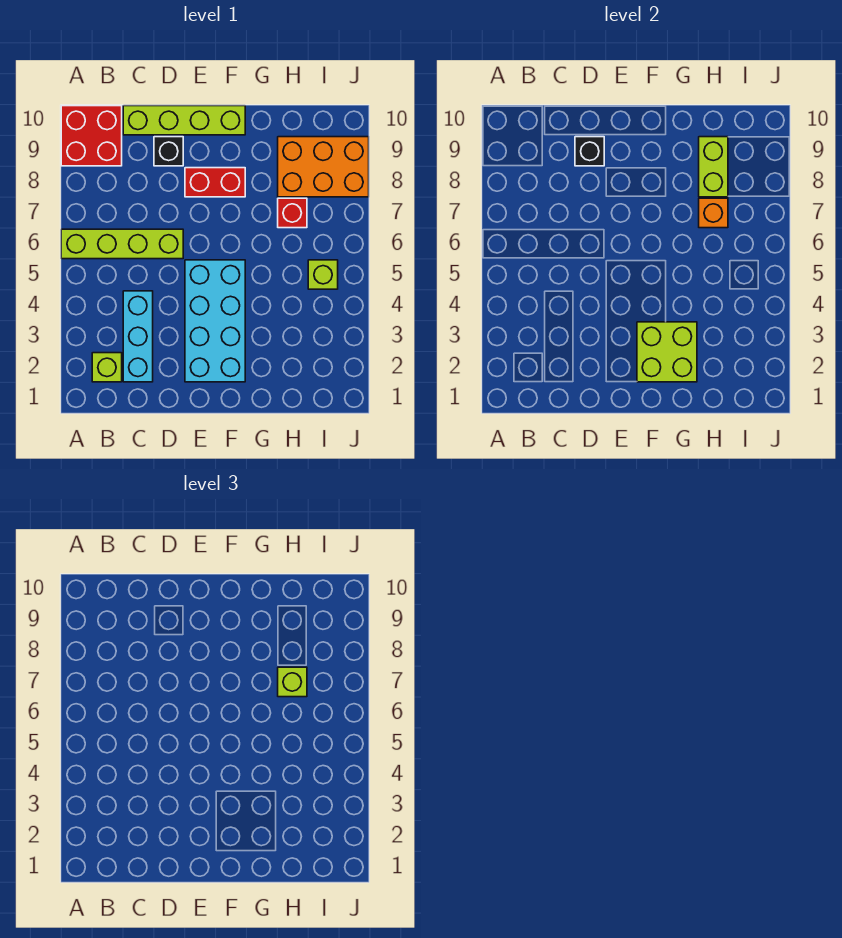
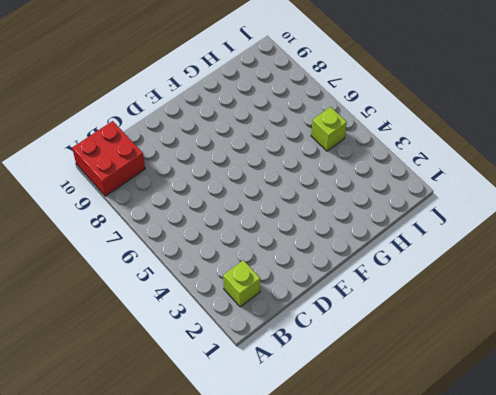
none -> lime brick A6:D6 level 1
none -> cyan brick C2:C4 level 1
none -> lime brick C10:F10 level 1

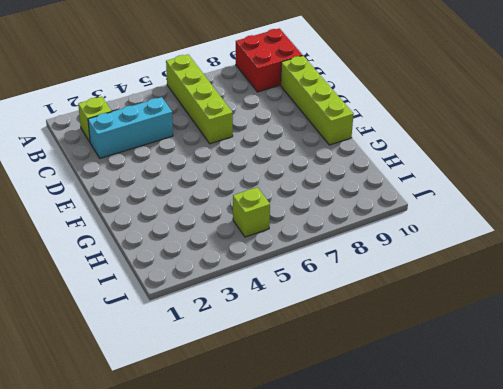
none -> black brick D9 level 1
none -> cyan brick E2:F5 level 1
none -> red brick E8:F8 level 1

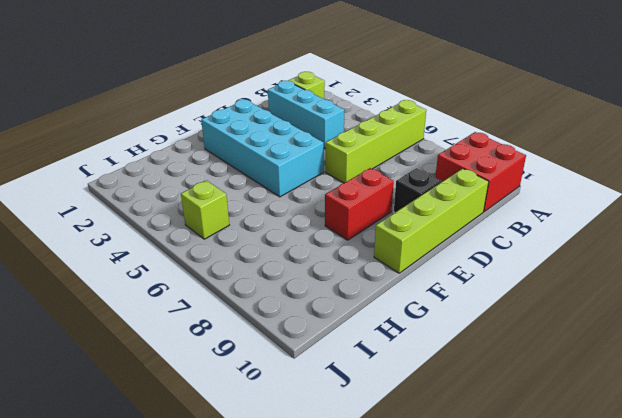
none -> red brick H7 level 1
none -> orange brick H8:J9 level 1
none -> black brick D9 level 2

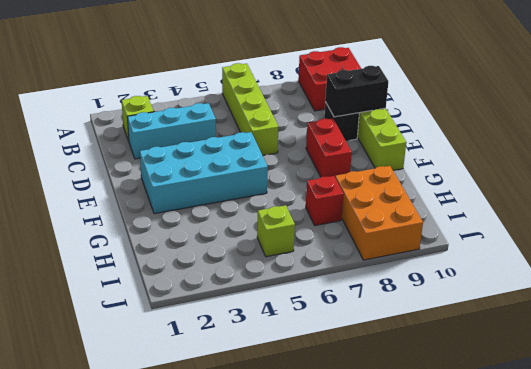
black brick D9:D10 level 2 -> black brick D9 level 2
none -> lime brick F2:G3 level 2
none -> orange brick H7 level 2
none -> lime brick H8:H9 level 2

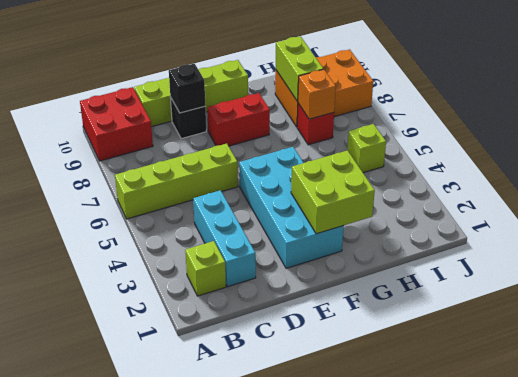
none -> lime brick H7 level 3

